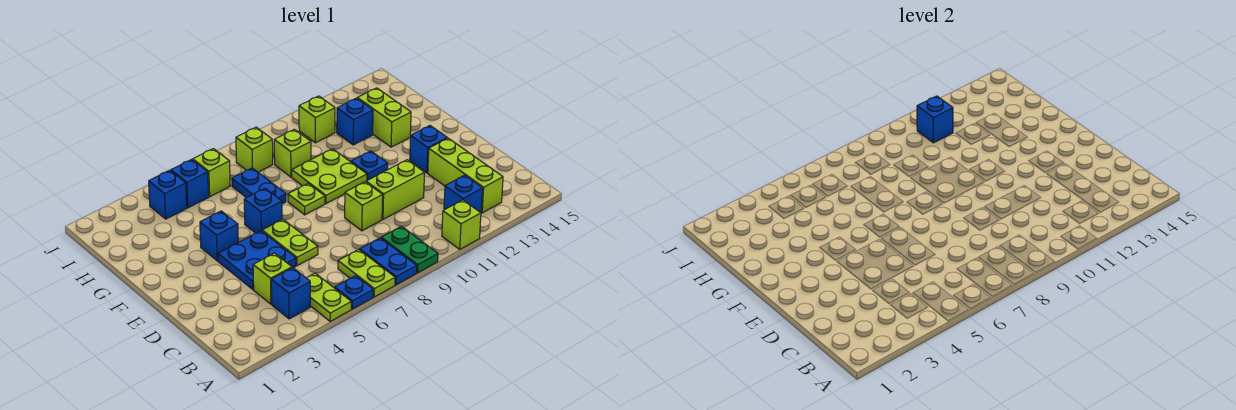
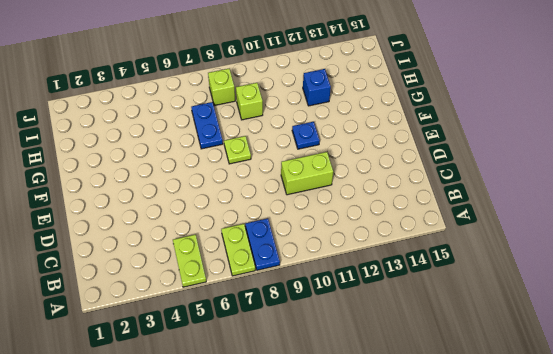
none -> blue plate A6 level 1
none -> green plate A9:B9 level 1
none -> lime brick A11 level 1
none -> blue brick B4 level 1

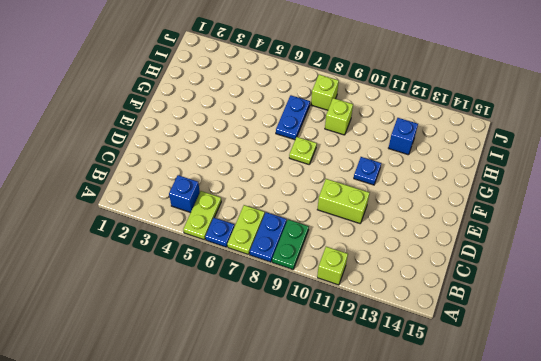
none -> blue brick B12 level 1
none -> lime brick B13:D13 level 1
none -> lime brick C4 level 1
none -> blue plate D4:E5 level 1

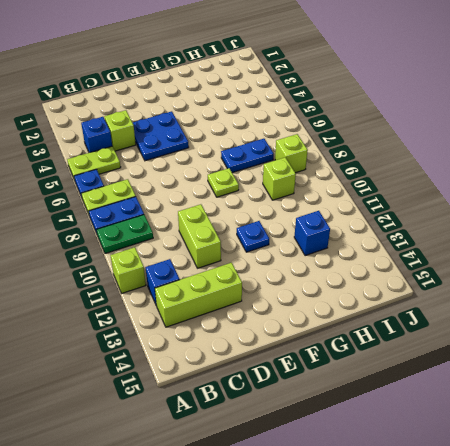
none -> lime plate D6:E6 level 1
none -> lime brick D9 level 1
none -> blue brick E13 level 1
none -> blue brick F4 level 1

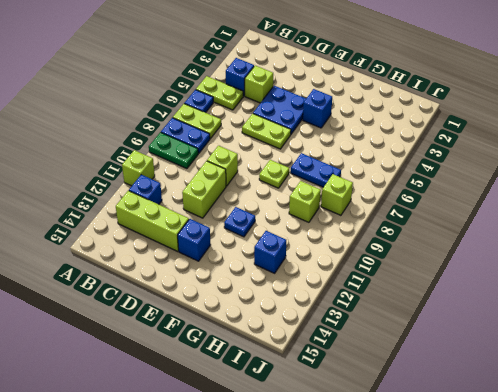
none -> blue brick F6 level 1
none -> lime plate F9:G10 level 1
none -> lime brick G13:H13 level 1
none -> blue brick I4 level 1

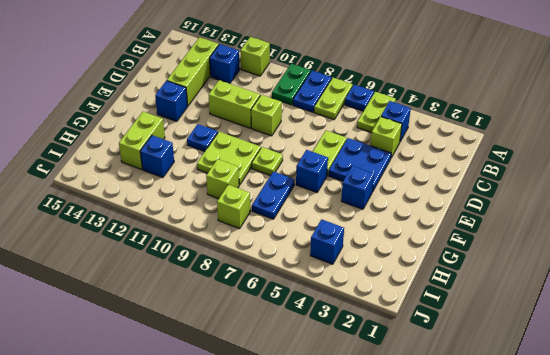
none -> blue brick I5 level 1
none -> lime brick I6 level 1
none -> lime brick I11 level 1
none -> blue brick I11 level 2

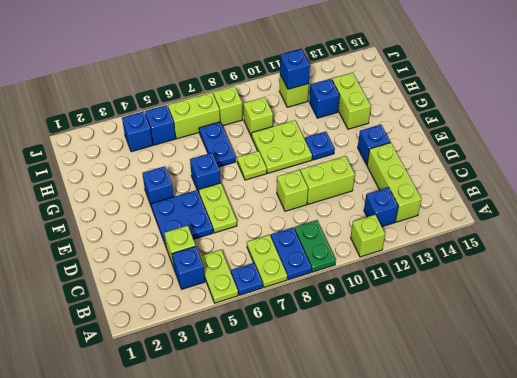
lime brick I6:I7 level 1 -> lime brick I6 level 1

